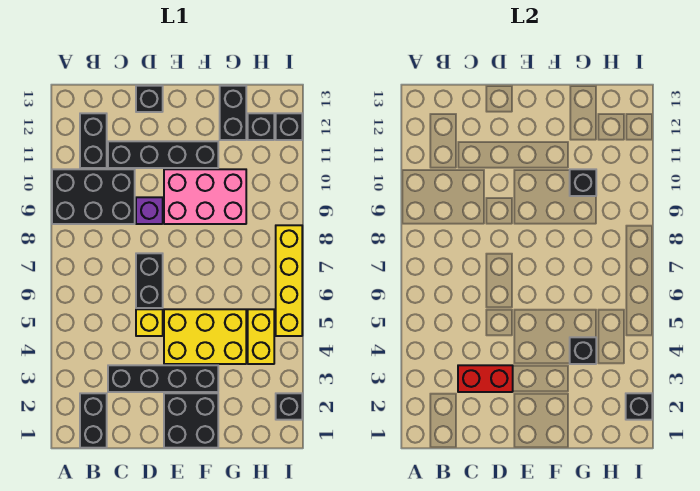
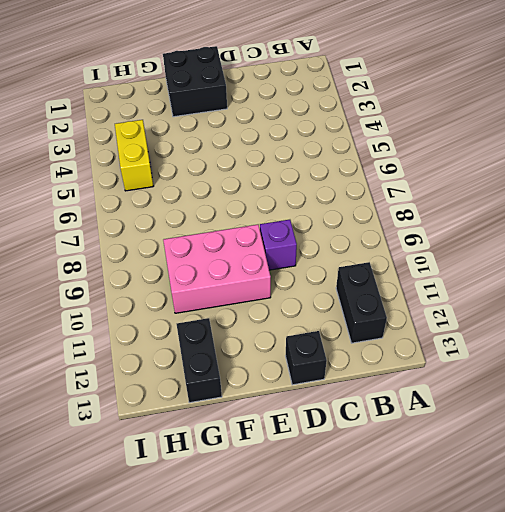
none -> black brick A9:C10 level 1
none -> black brick B1:B2 level 1
none -> black brick C3:F3 level 1

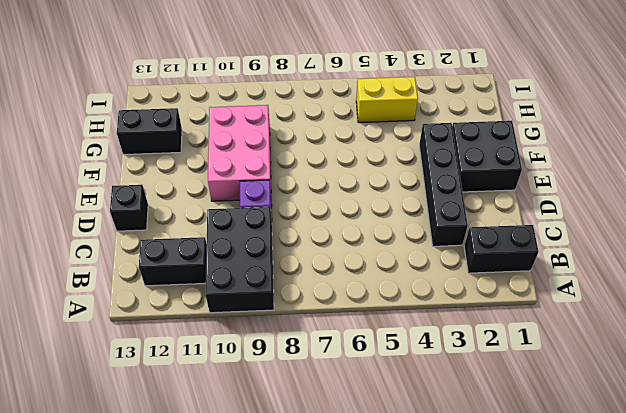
none -> black brick C11:F11 level 1
none -> yellow brick D5 level 1
none -> black brick D6:D7 level 1

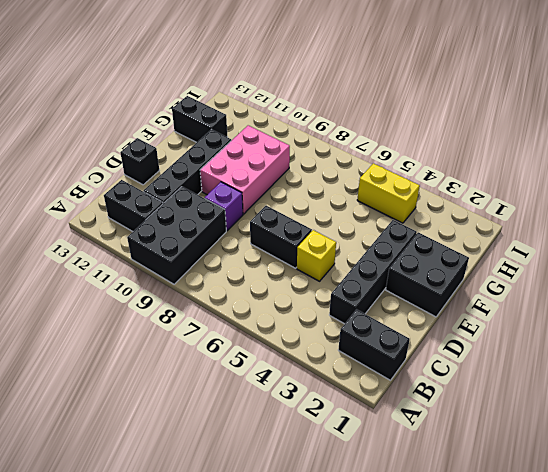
none -> yellow brick E4:G5 level 1
none -> black brick H12 level 1
none -> black brick I2 level 1

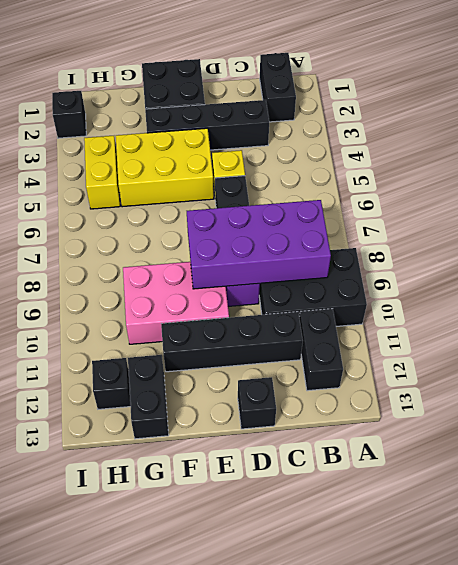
purple brick B8:E9 level 2 -> none
none -> yellow brick I5:I8 level 1
none -> black brick I12 level 1
none -> red brick C3:D3 level 2

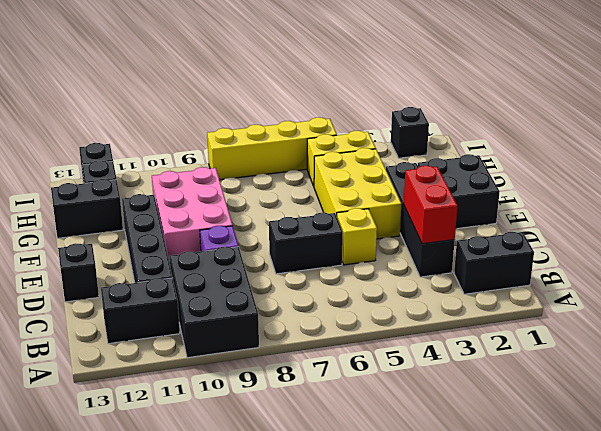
none -> black brick G4 level 2
none -> black brick G10 level 2
none -> black brick I2 level 2

